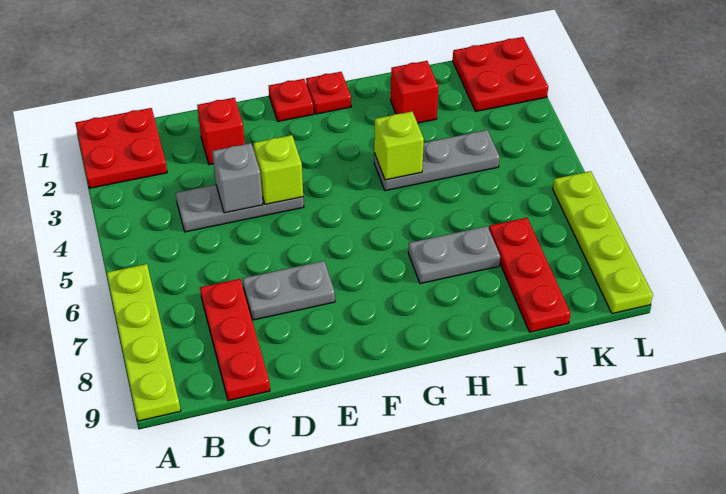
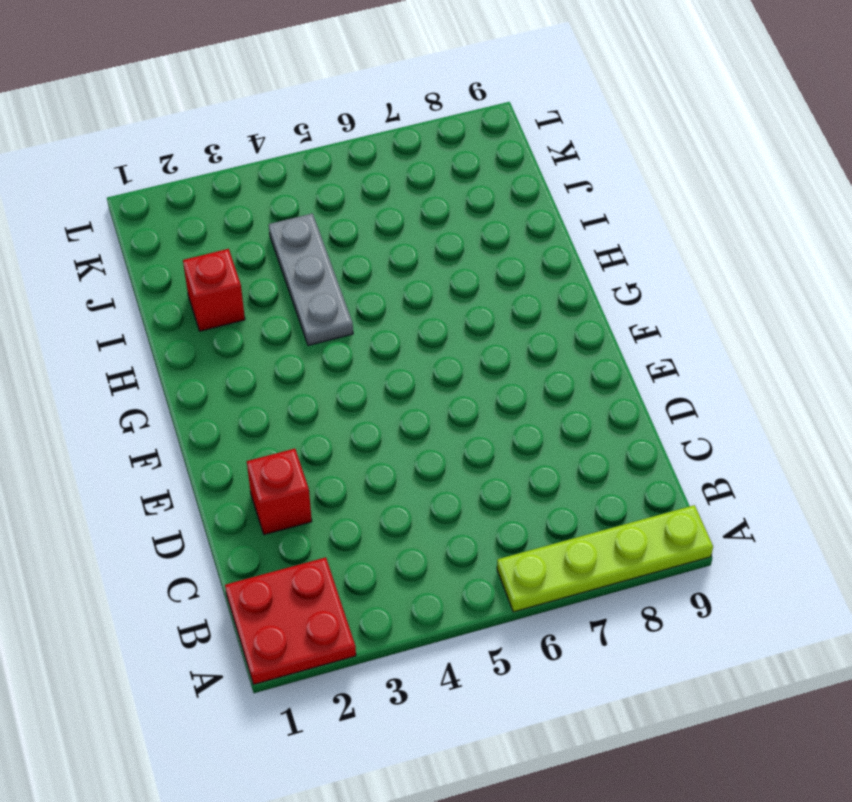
none -> grey plate C4:E4 level 1
none -> red plate C7:C9 level 1
none -> grey plate D7:E7 level 1

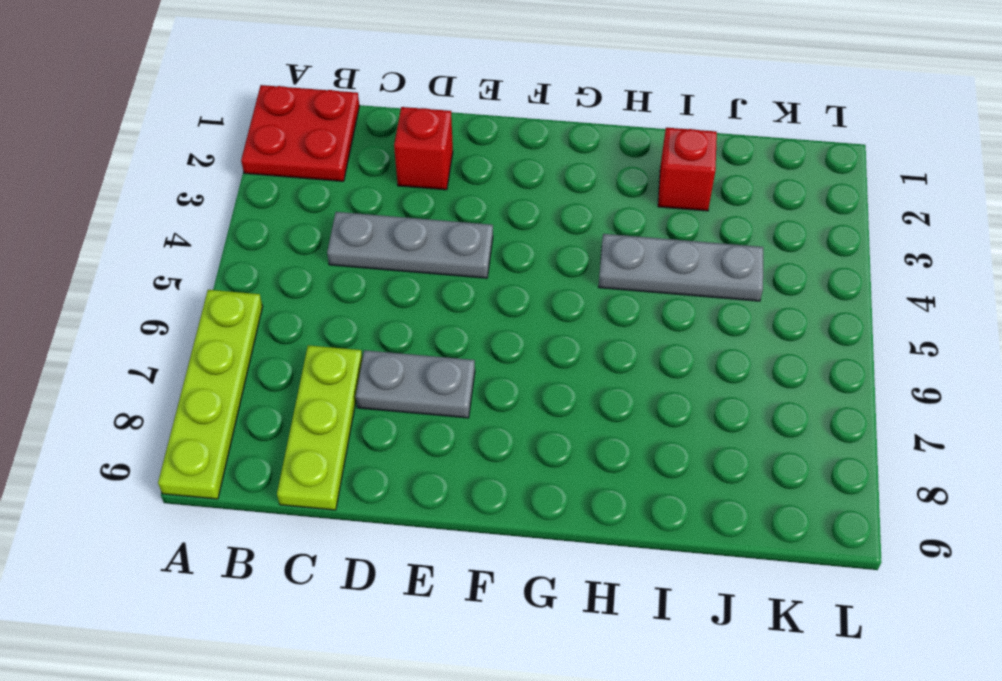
lime plate C7:C9 level 1 -> red plate C7:C9 level 1
none -> red plate F1 level 1
none -> red plate G1 level 1
none -> grey plate H7:I7 level 1

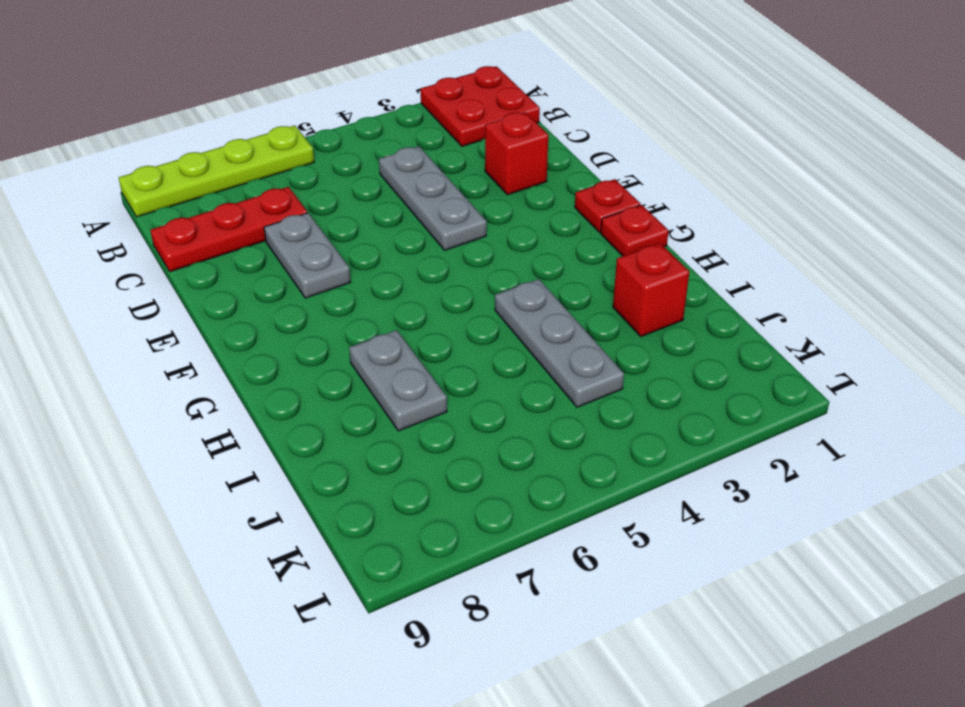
none -> red plate J7:J9 level 1
none -> red plate K1:L2 level 1
none -> lime plate L6:L9 level 1

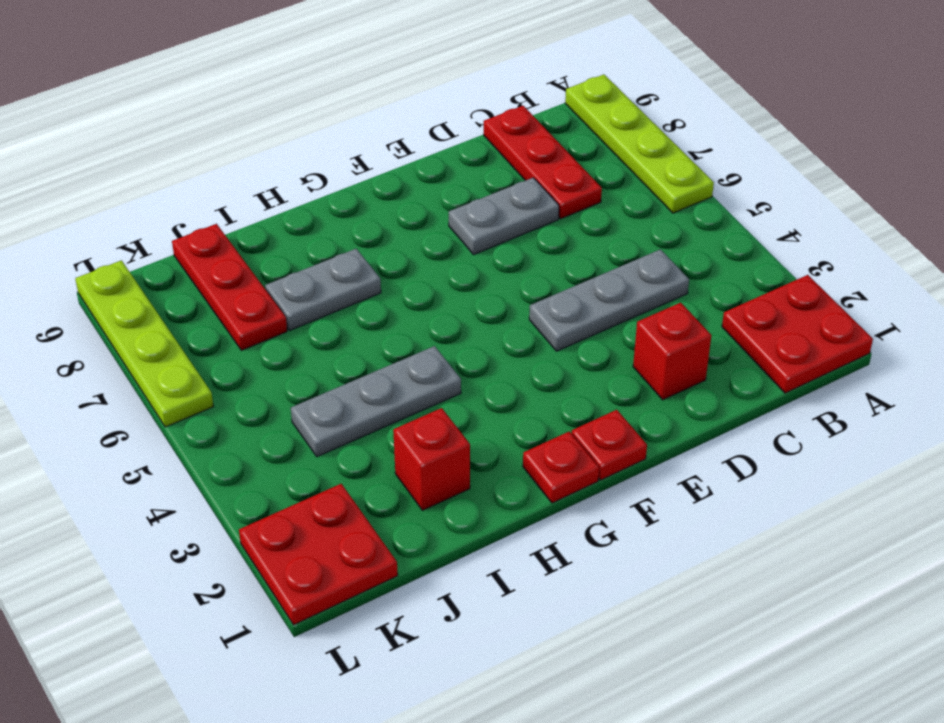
none -> grey brick D4 level 2
none -> lime brick E4 level 2
none -> lime brick H4 level 2

